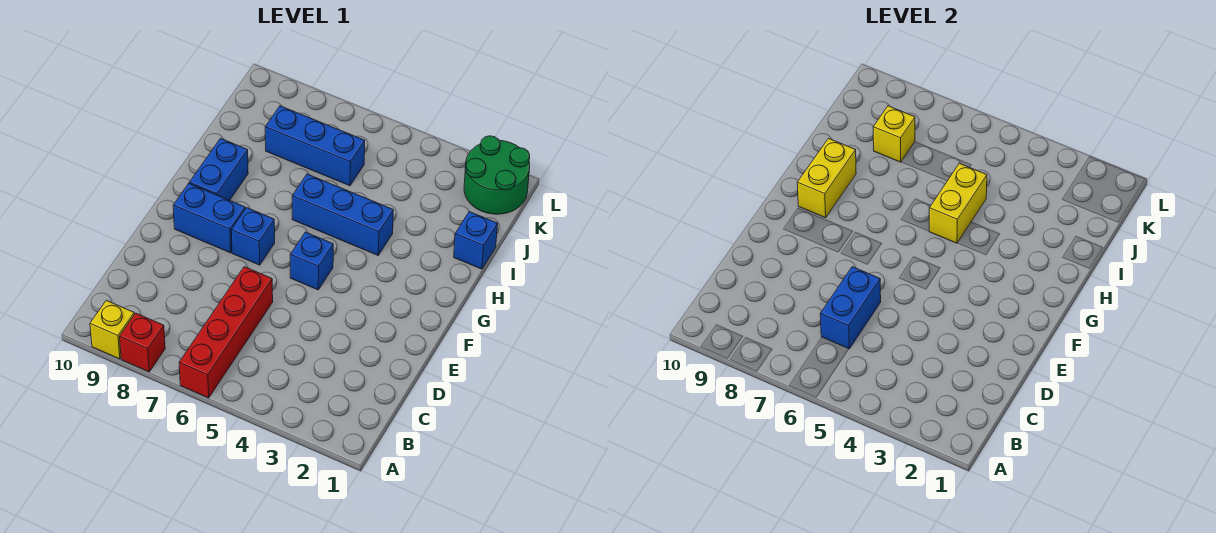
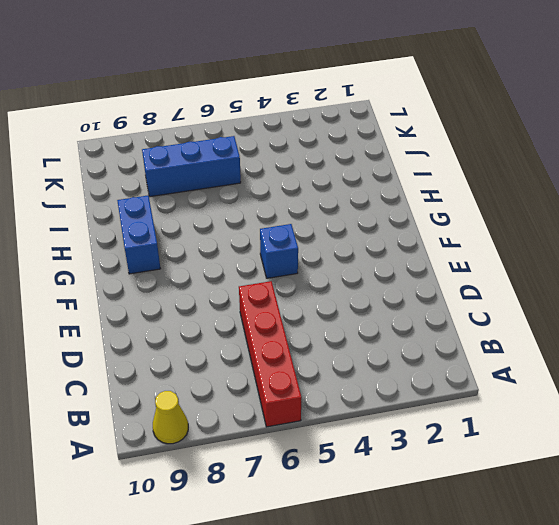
yellow cone A9 level 1 -> yellow brick A9 level 1
none -> red brick A8 level 1
none -> blue brick F7 level 1
none -> blue brick F8:F9 level 1

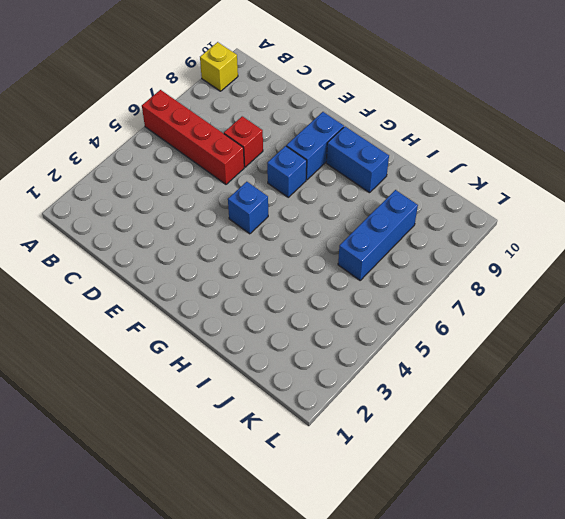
red brick D7 level 1 -> red brick A8 level 1
none -> blue brick H4:H6 level 1
none -> blue brick I1 level 1
none -> green round brick K1:L2 level 1

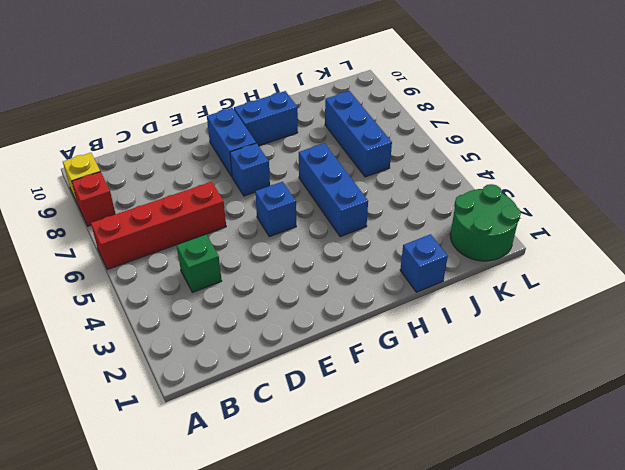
green brick C4 level 1 -> none
none -> blue brick C6:D6 level 2
none -> yellow brick G9:H9 level 2
none -> yellow brick H5:I5 level 2

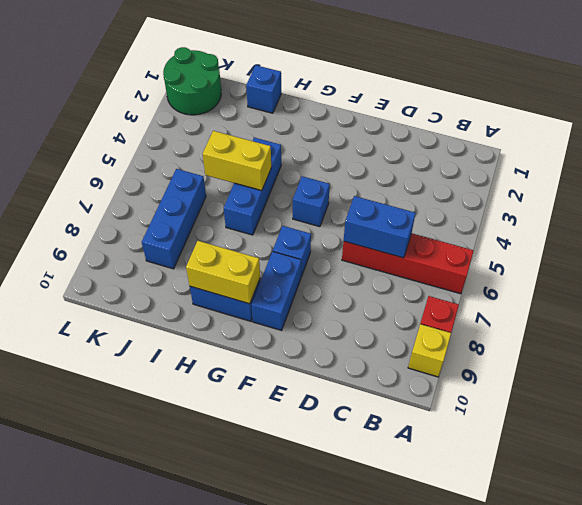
none -> yellow brick J8 level 2

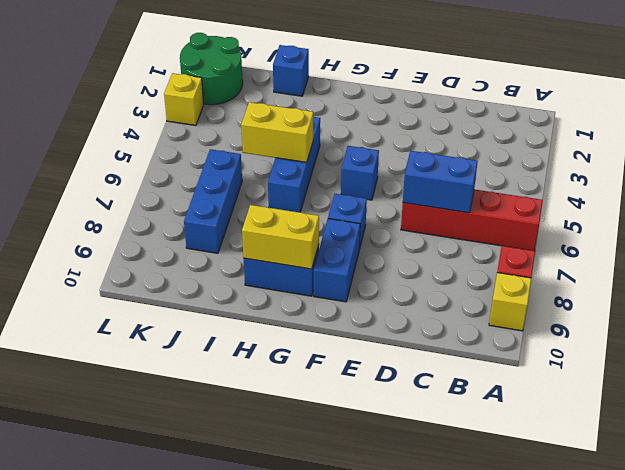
yellow brick L3 level 1 -> yellow brick J8 level 2

